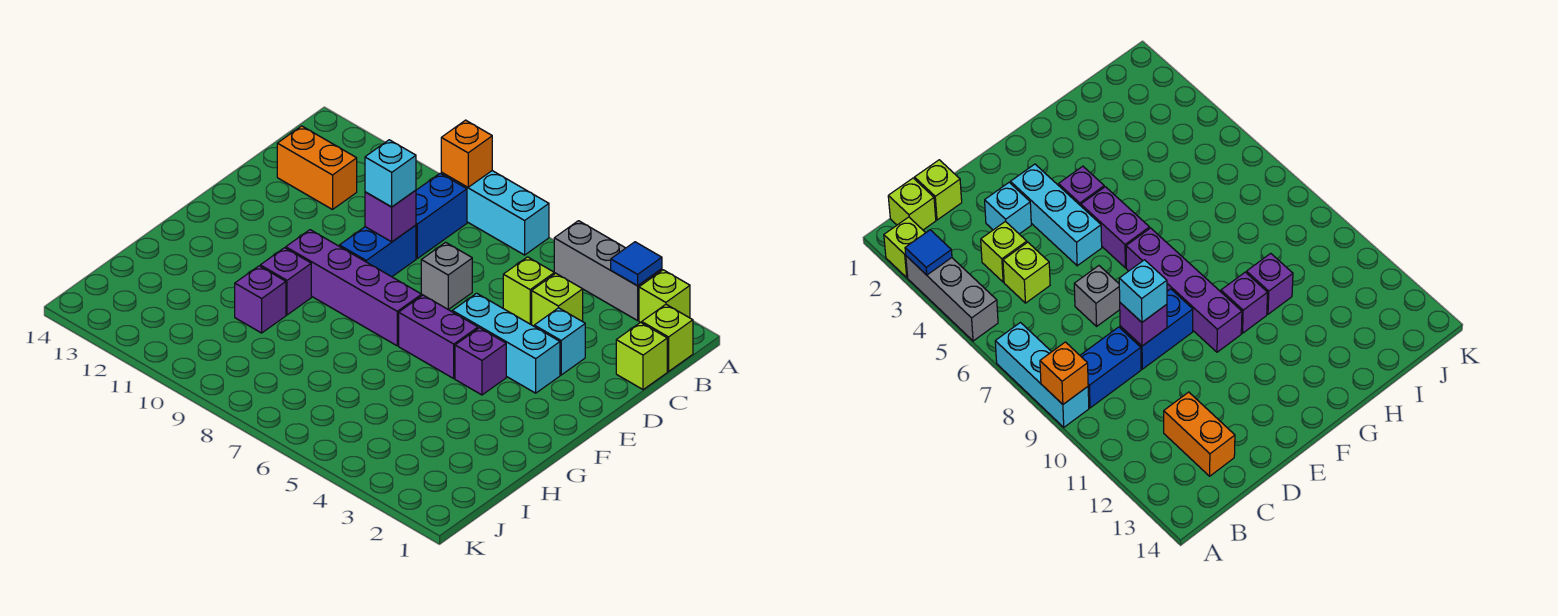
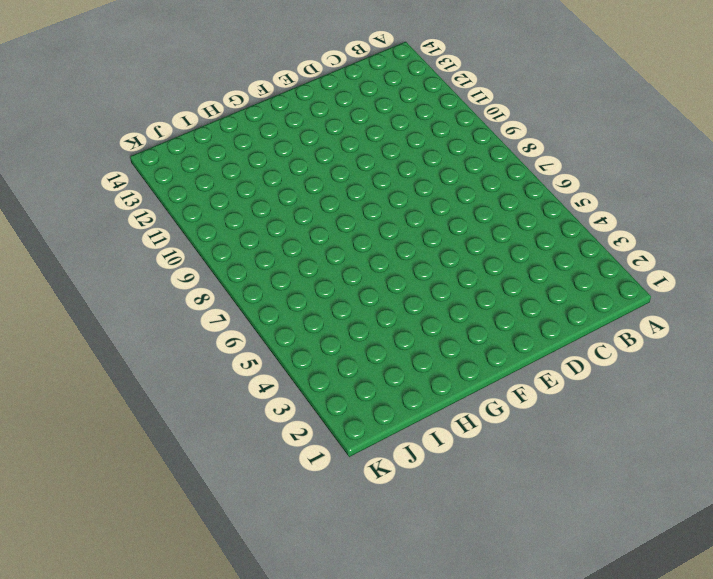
none -> lime brick A2 level 1
none -> grey brick A3:A5 level 1
none -> cyan brick A7:A9 level 1

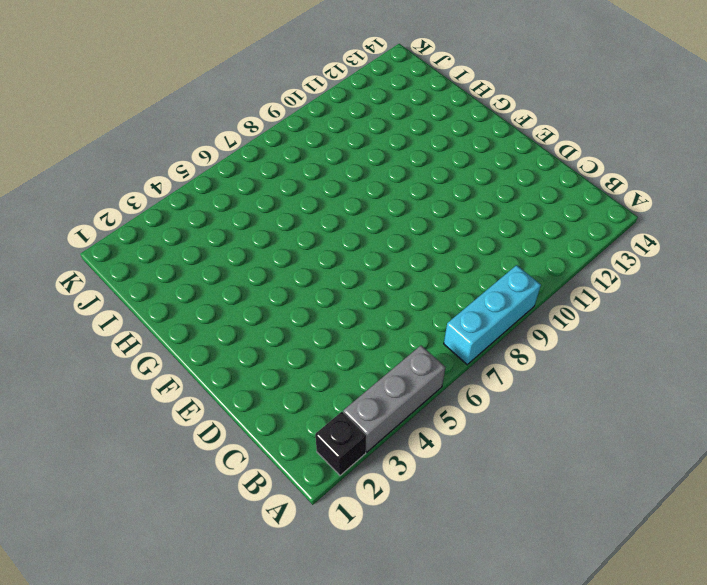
black brick A2 level 1 -> lime brick A2 level 1
none -> lime brick B1 level 1
none -> blue brick B9:C9 level 1
none -> lime brick C1 level 1

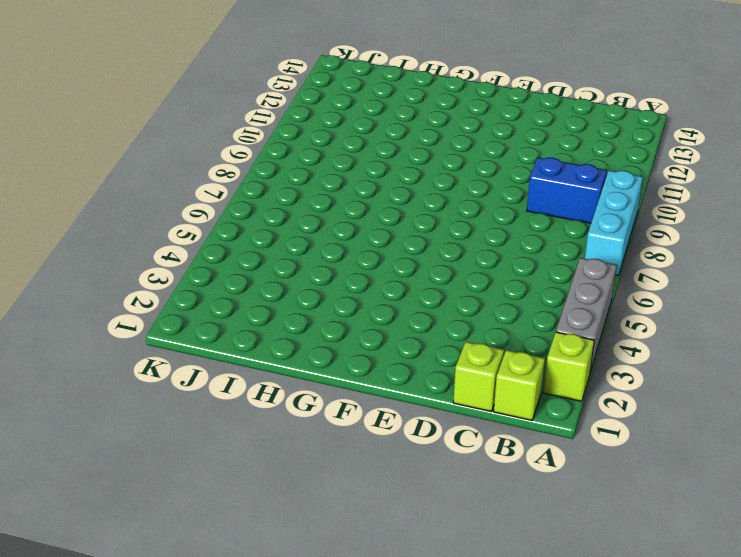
none -> lime brick C4 level 1
none -> lime brick C5 level 1
none -> orange brick C12:C13 level 1

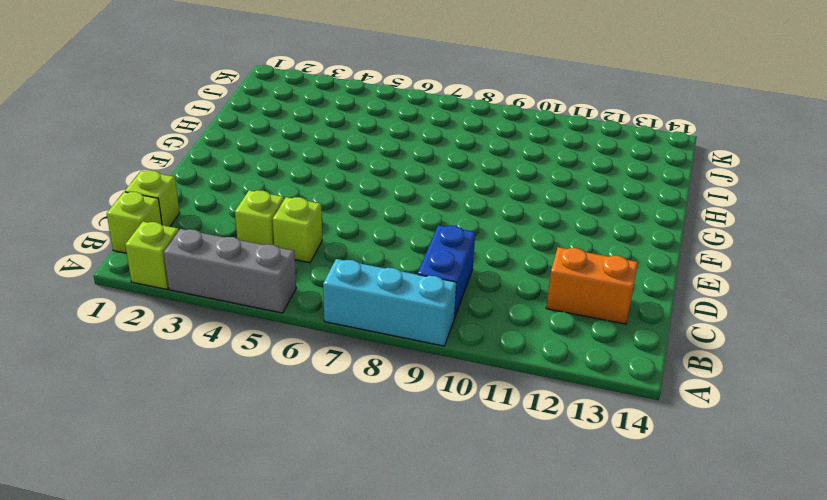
none -> cyan brick D3 level 1
none -> grey brick D7 level 1
none -> blue brick D9:E9 level 1

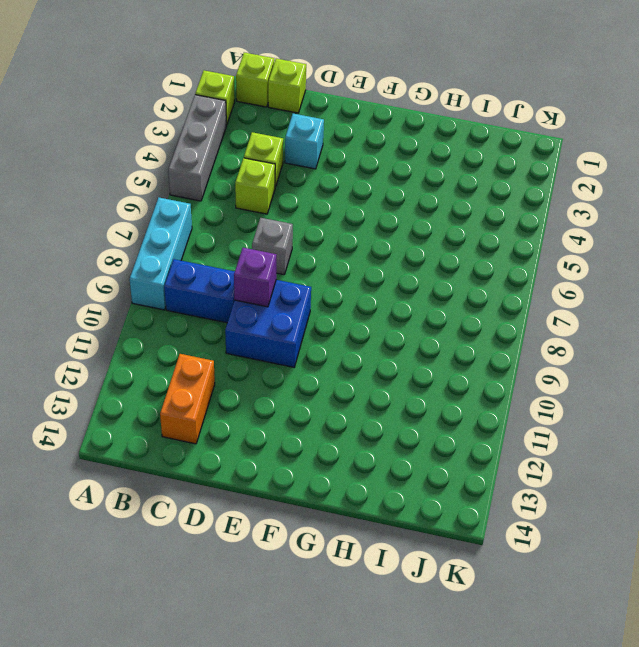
blue brick D9:E10 level 1 -> blue brick D9:E9 level 1
none -> cyan brick E3:E5 level 1
none -> purple brick F4 level 1
none -> purple brick F5:F6 level 1

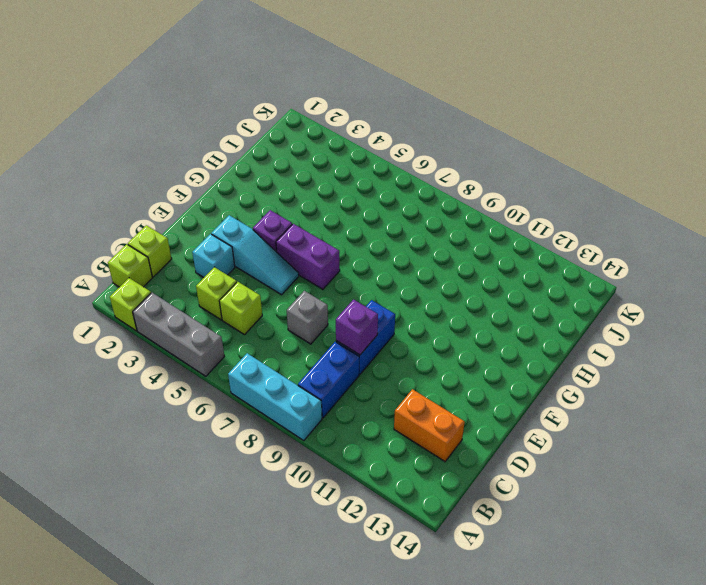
cyan slope E3:E5 level 1 top 3 -> cyan brick E3:E5 level 1
none -> purple brick F7:F10 level 1
none -> purple brick G10 level 1
none -> purple brick H10 level 1

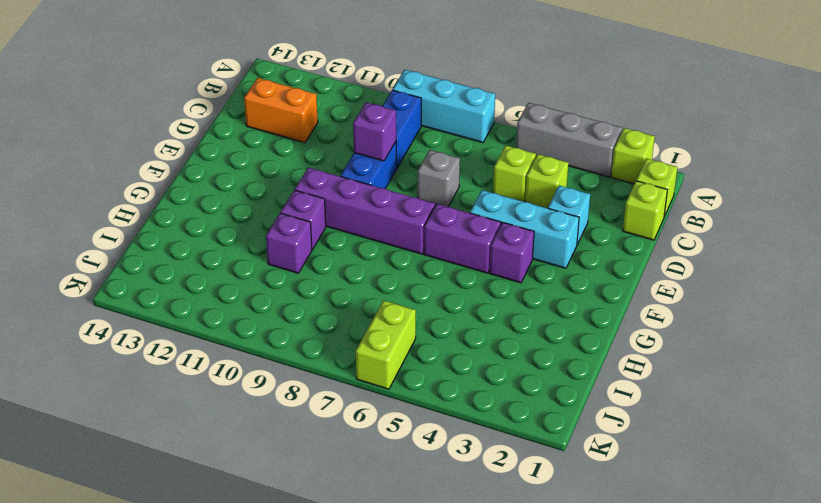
lime brick J6:K6 level 1 -> none
none -> blue tile A3 level 2
none -> orange brick A9 level 2
none -> cyan brick D9 level 3

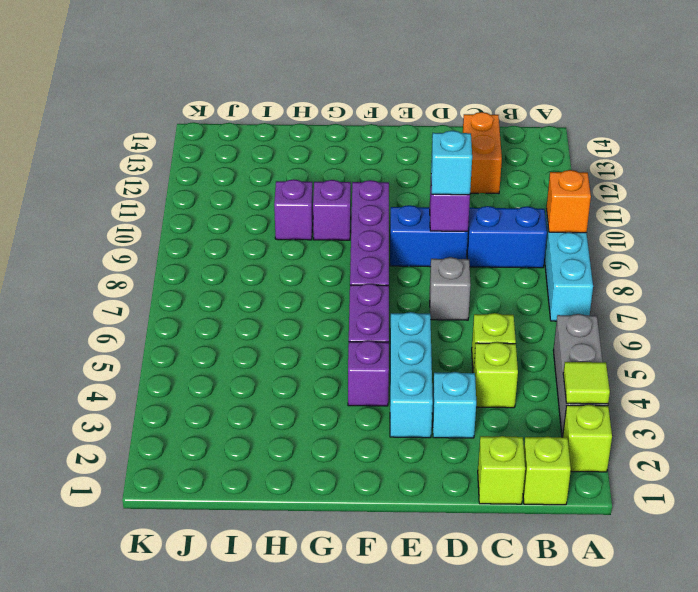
lime tile A3 level 2 -> blue tile A3 level 2

